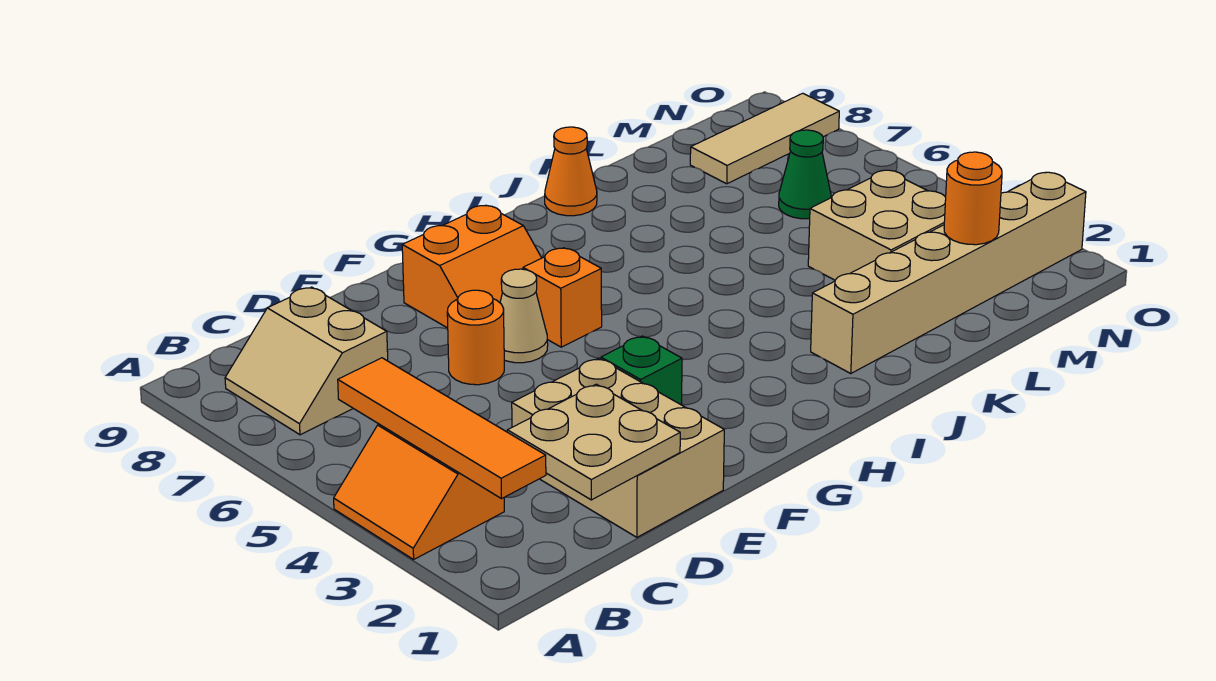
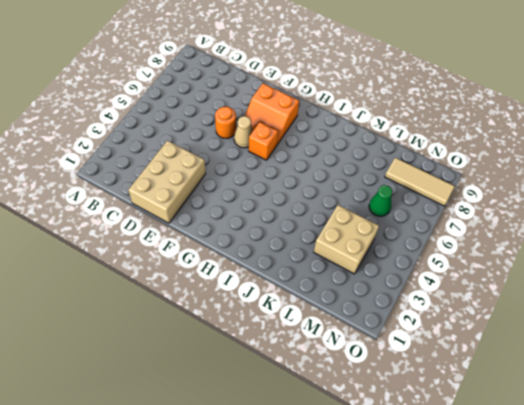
none -> orange slope A3:B4 level 1 top B
none -> tan slope B7:C8 level 1 top C
none -> green brick F3 level 1

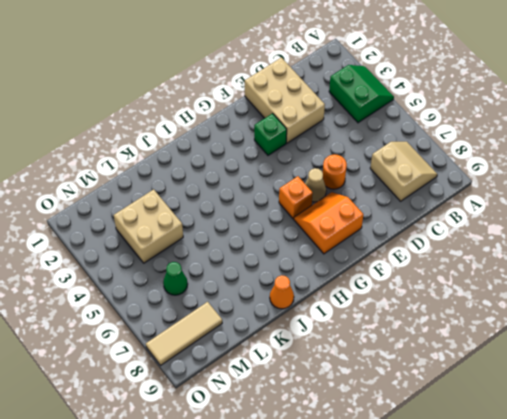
green slope A3:B4 level 1 top B -> orange slope A3:B4 level 1 top B
none -> tan brick J2:O2 level 1
none -> orange tile B2:B5 level 2
none -> tan plate C1:D2 level 2

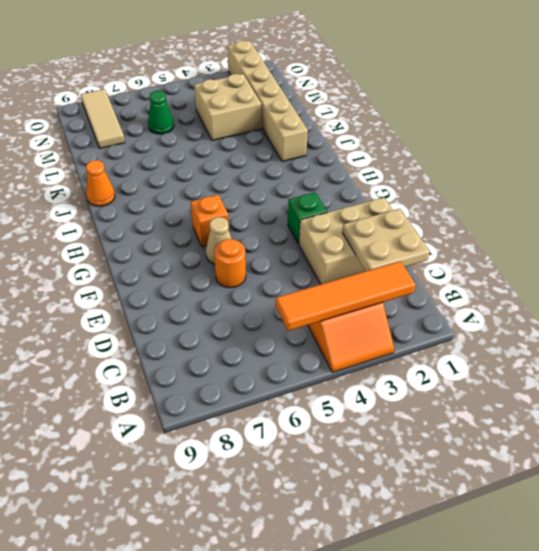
none -> tan slope B7:C8 level 1 top C
none -> orange slope F7:G8 level 1 top 8
none -> orange round brick M2 level 2

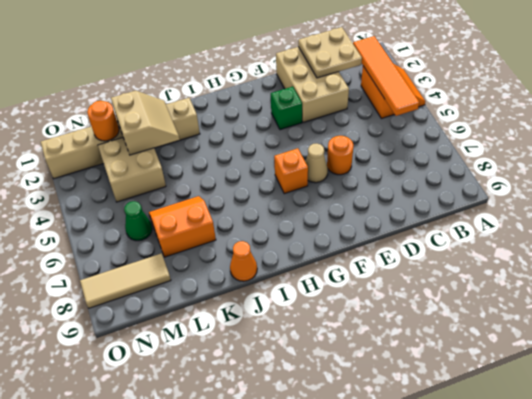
tan slope K2:L3 level 2 top L -> tan slope B7:C8 level 1 top C
orange slope K6:L7 level 1 top 7 -> orange slope F7:G8 level 1 top 8

